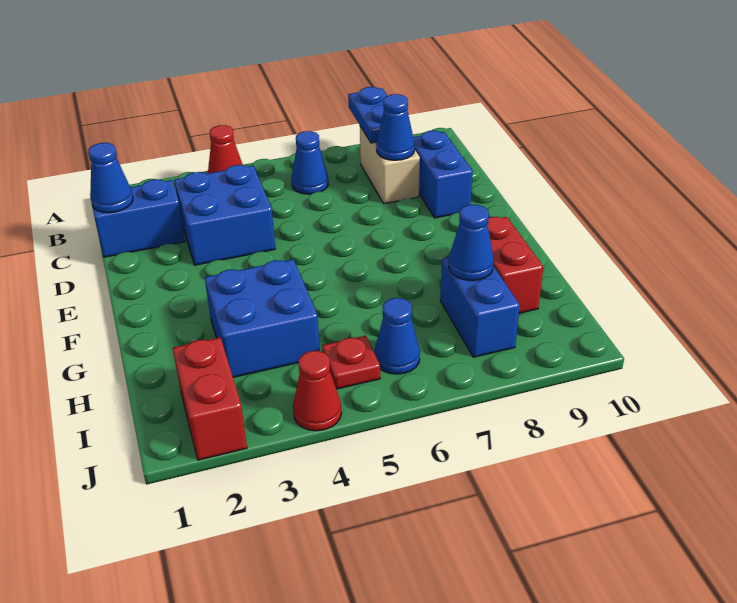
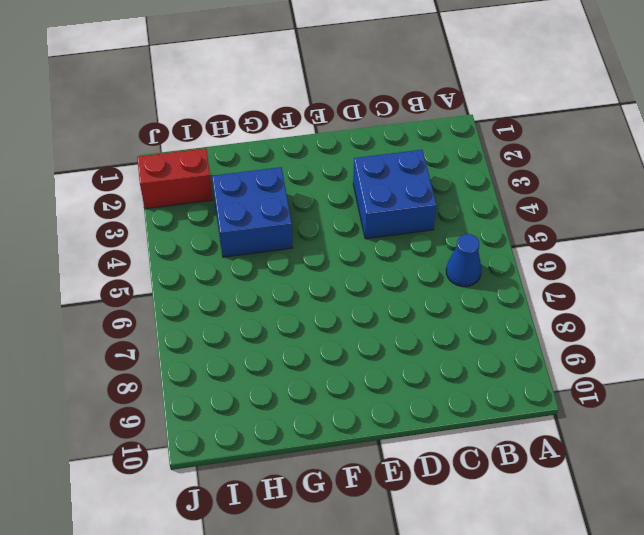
none -> red cone A4 level 1
none -> tan brick B8:C8 level 1
none -> blue brick C1:C2 level 1

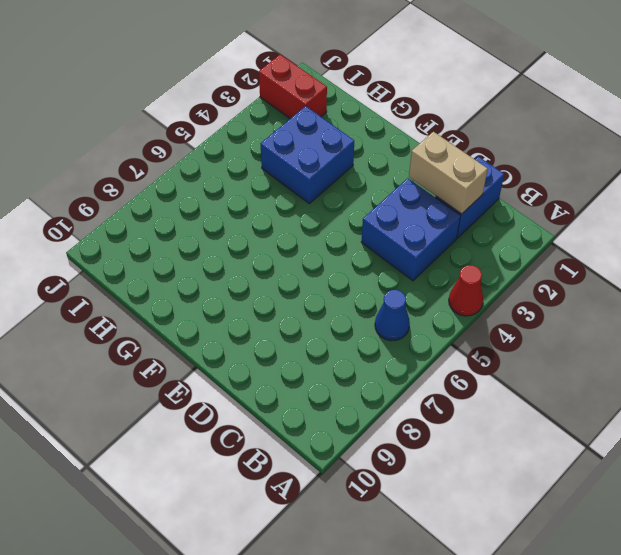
tan brick C2:D2 level 2 -> tan brick B8:C8 level 1
none -> blue brick C9:D9 level 1
none -> red brick G9:H9 level 1
none -> blue brick H8:I8 level 1

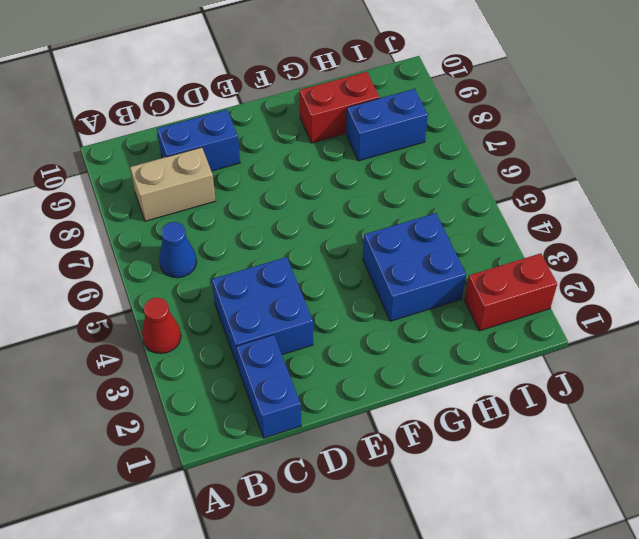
none -> red plate I5 level 1
none -> blue cone I6 level 1
none -> red cone J4 level 1

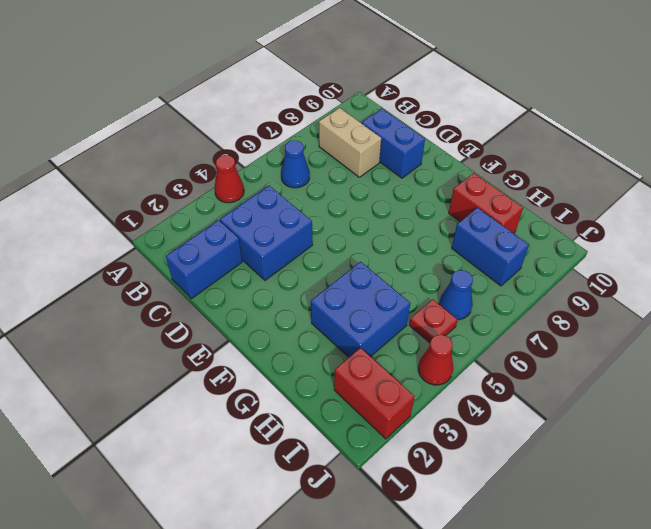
none -> blue plate A8:B8 level 2
none -> blue cone C1 level 2
none -> blue cone C8 level 2

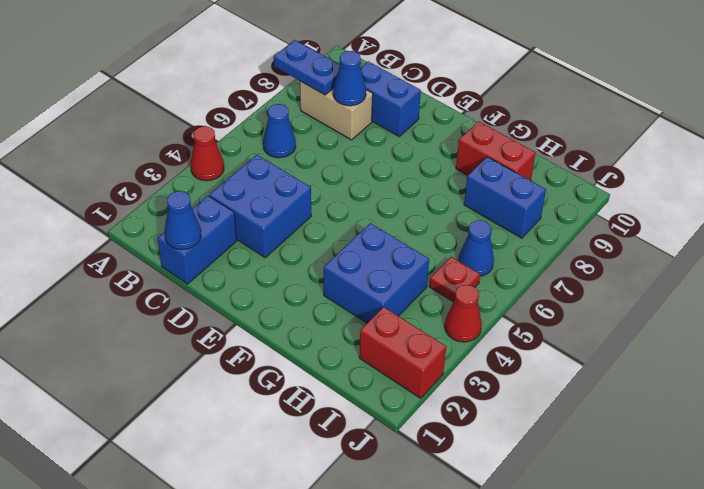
none -> blue cone H8 level 2

